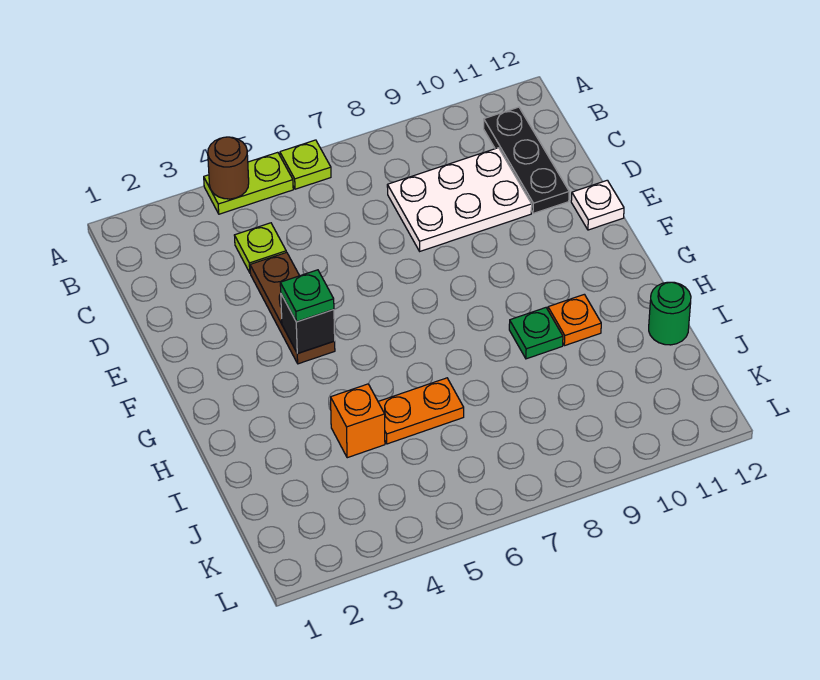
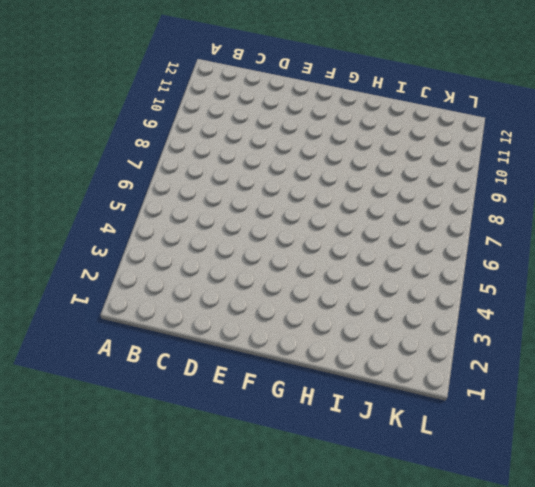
none -> lime plate A4:A5 level 1
none -> lime plate A6 level 1
none -> black plate B11:D11 level 1

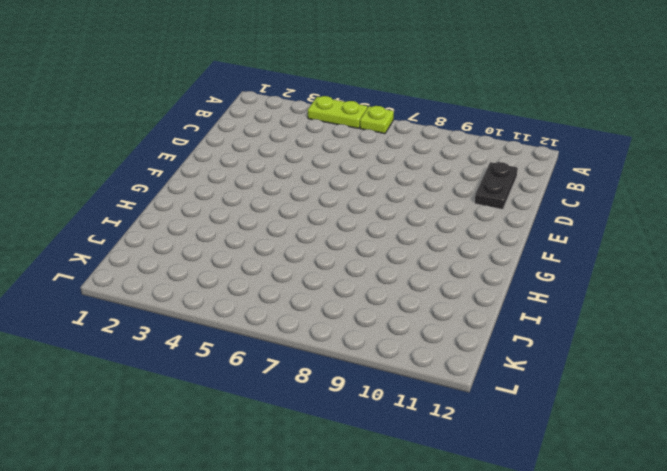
black plate C11:D11 level 1 -> black plate B11:D11 level 1
none -> lime plate C4 level 1
none -> white plate C8:D10 level 1
none -> brown plate D4:F4 level 1

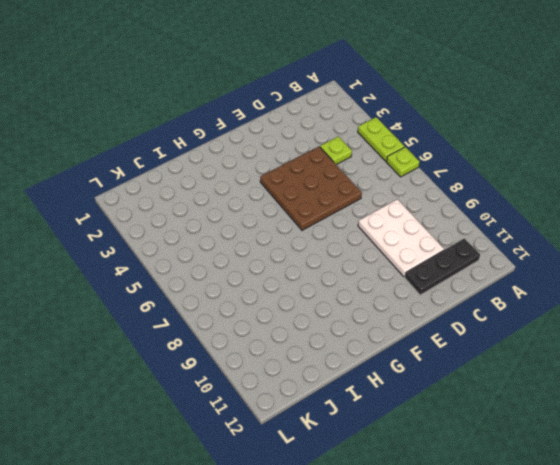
brown plate D4:F6 level 1 -> brown plate D4:F4 level 1
none -> white plate E12 level 1
none -> green plate H9 level 1
none -> orange plate H10 level 1

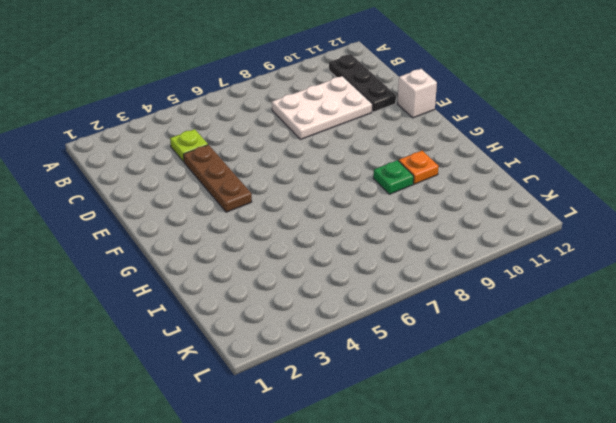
white brick E12 level 1 -> white plate E12 level 1
none -> lime plate A4:A5 level 1
none -> lime plate A6 level 1
none -> orange brick I4 level 1

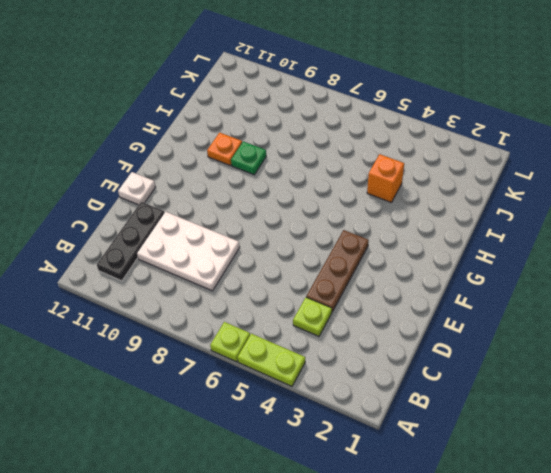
none -> orange plate I5:I6 level 1
none -> green round brick I12 level 1
none -> brown round brick A4 level 2

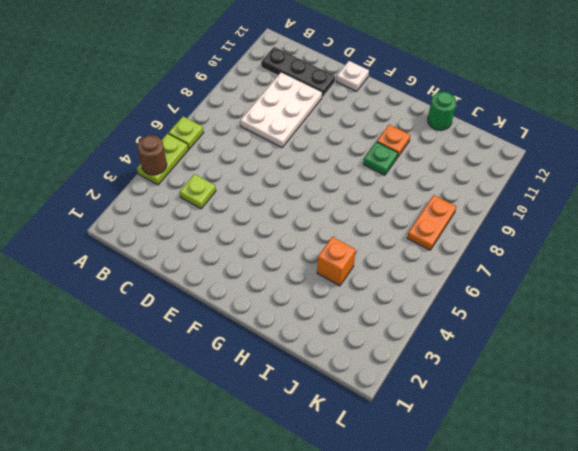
orange plate K7:K8 level 1 -> orange plate I5:I6 level 1
none -> brown plate D4:F4 level 1
none -> black brick F4 level 2
none -> green plate F4 level 3

